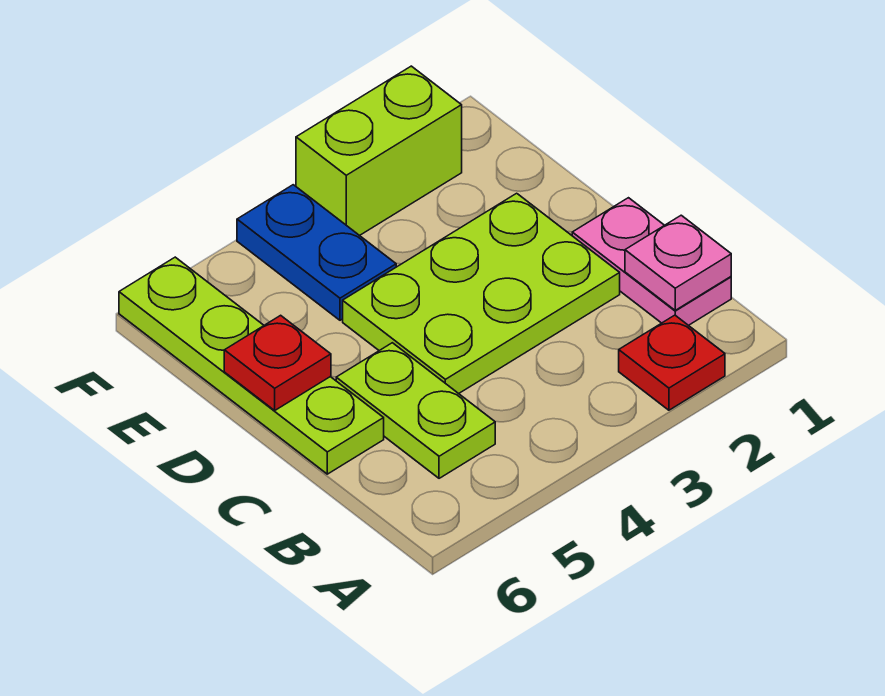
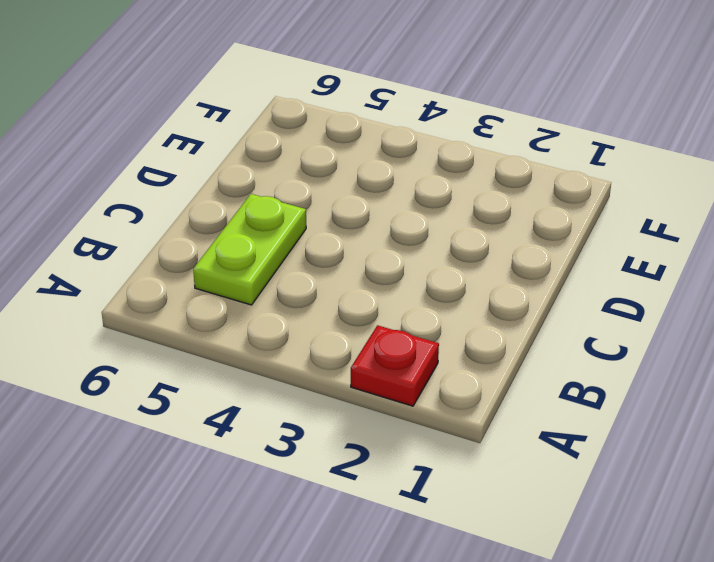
none -> pink plate B1:C1 level 1
none -> lime plate C2:D4 level 1

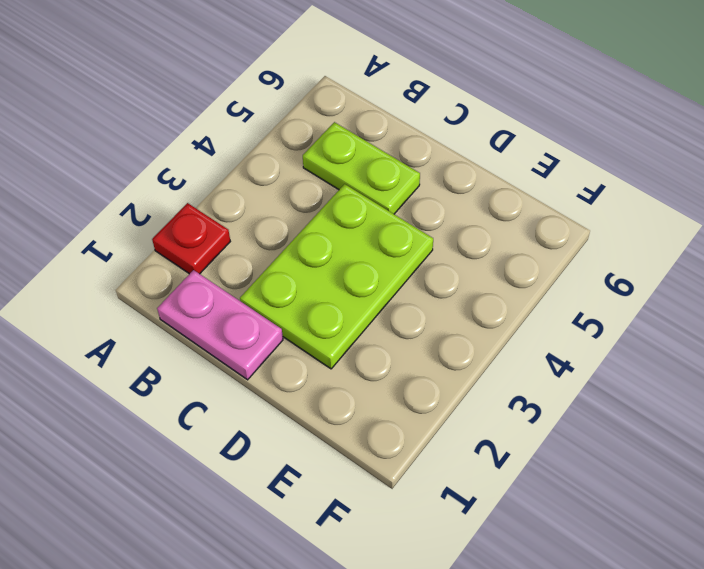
none -> lime plate C6:F6 level 1
none -> blue plate E4:F4 level 1

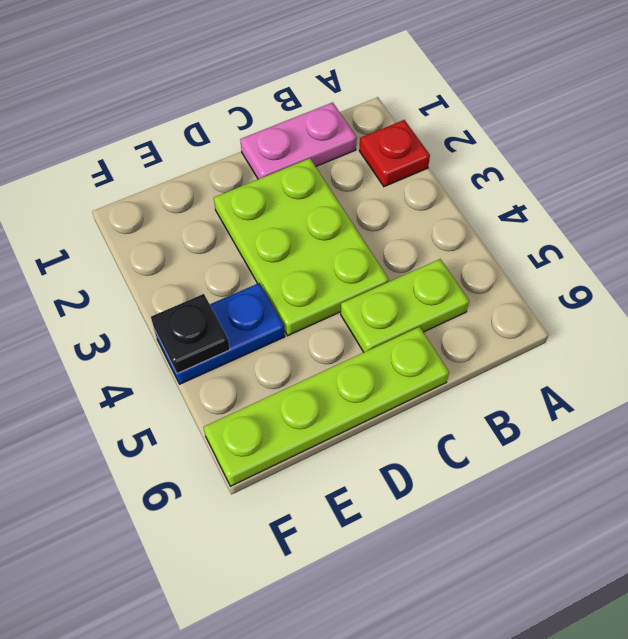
black plate F4 level 2 -> none
none -> lime brick F2:F3 level 1
none -> pink plate B1 level 2

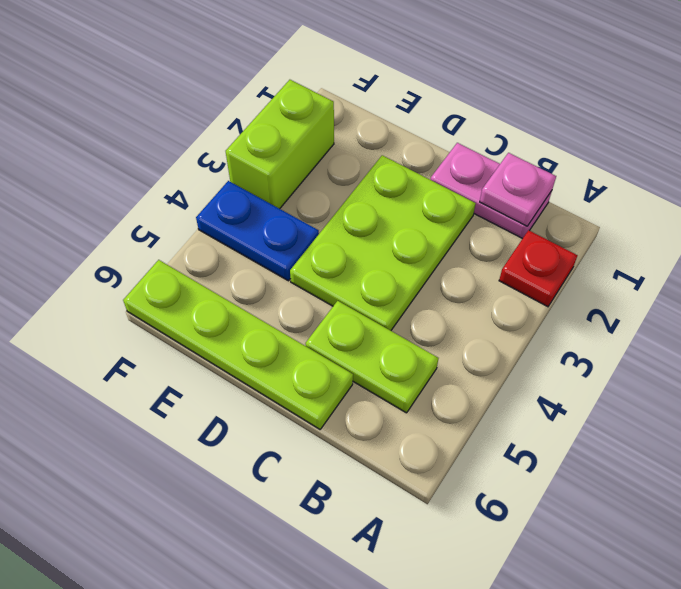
none -> red plate D6 level 2

